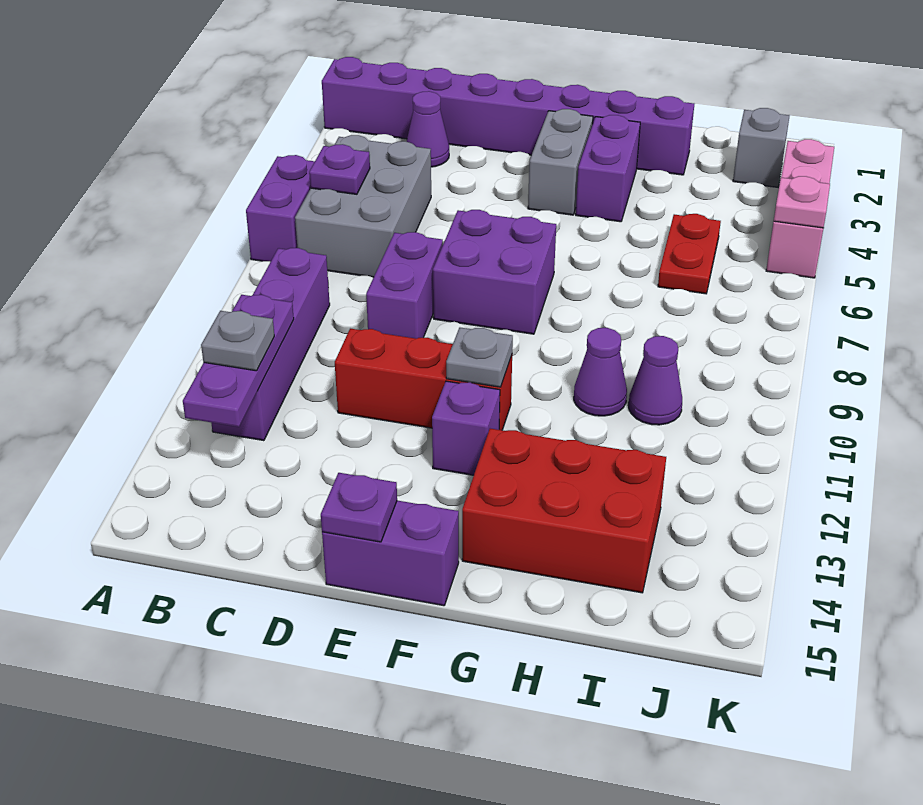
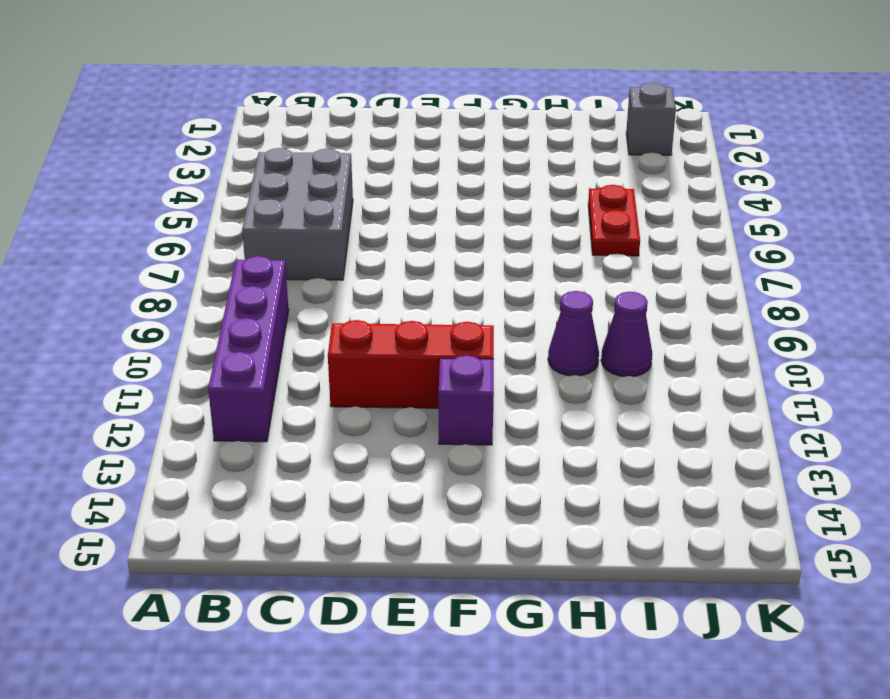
none -> purple brick A2:H2 level 1
none -> purple brick A6:A7 level 1
none -> purple cone C3 level 1

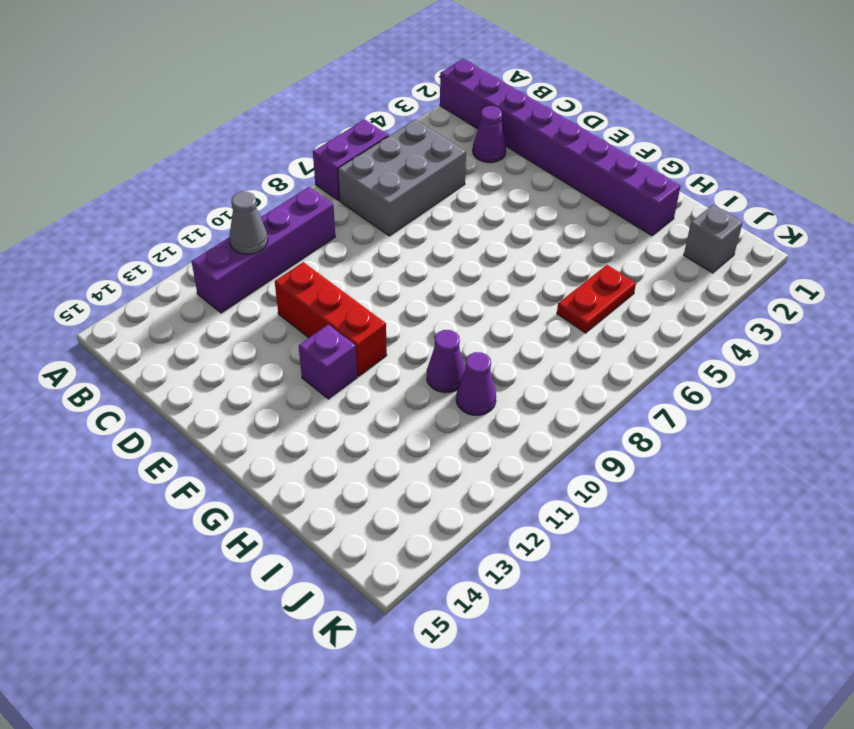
grey cone B11 level 2 -> purple plate B11:B13 level 2
none -> purple brick D8:D9 level 1
none -> purple brick E7:F8 level 1
none -> purple brick E15:F15 level 1

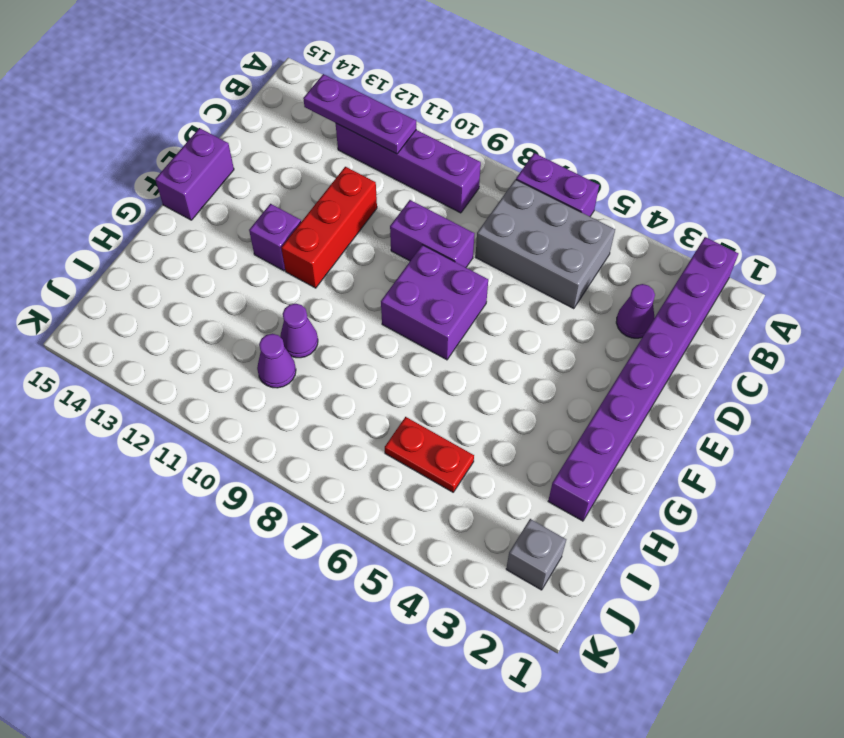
none -> grey brick F3:F4 level 1
none -> purple brick G3:G4 level 1
none -> red brick G13:I14 level 1

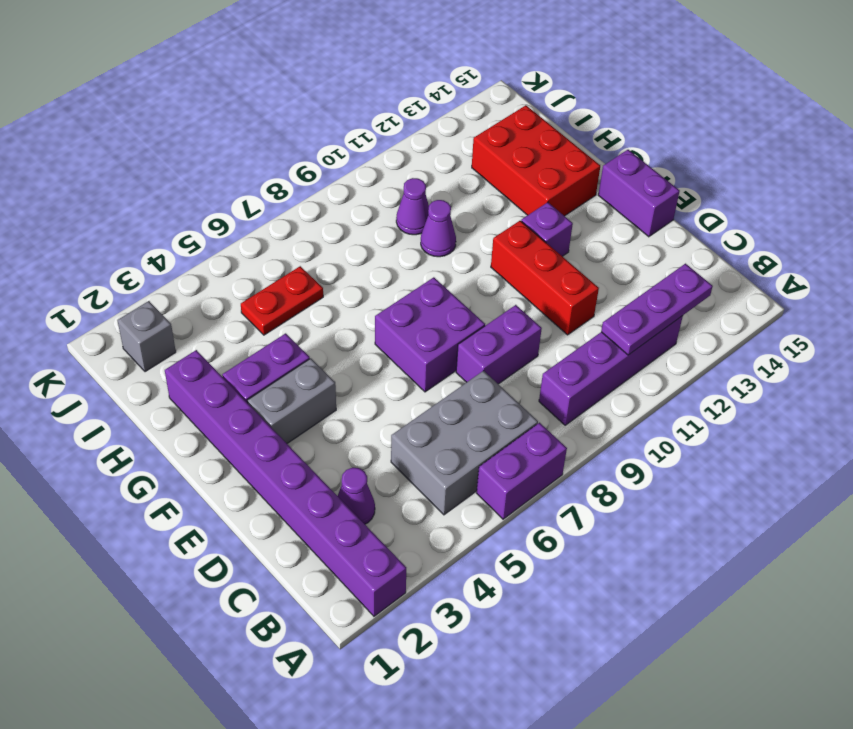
none -> pink brick K3:K5 level 1
none -> purple plate B6 level 2
none -> purple plate E15 level 2

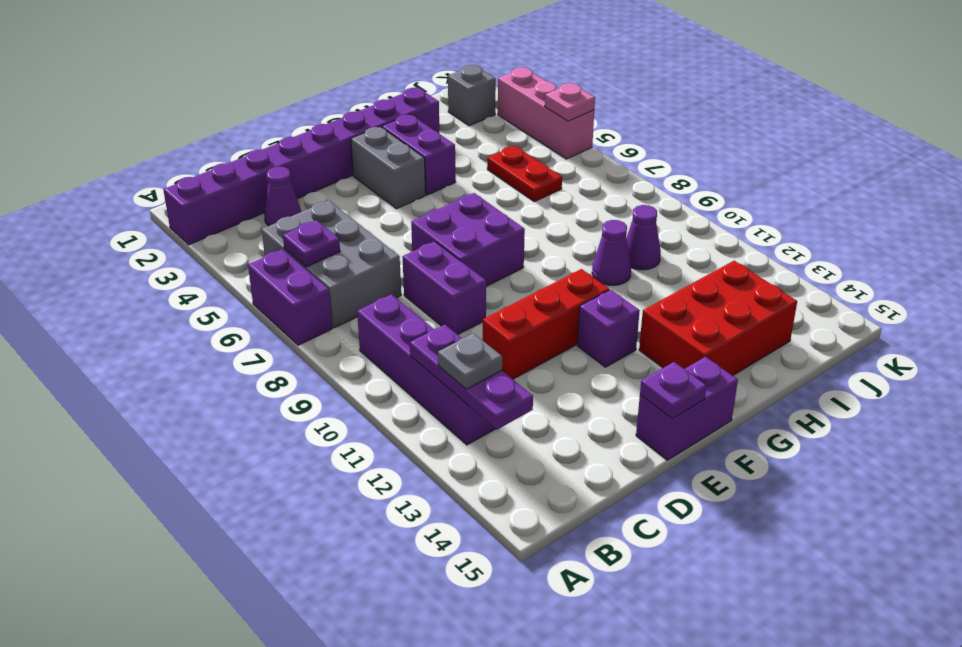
none -> grey plate F11 level 2

